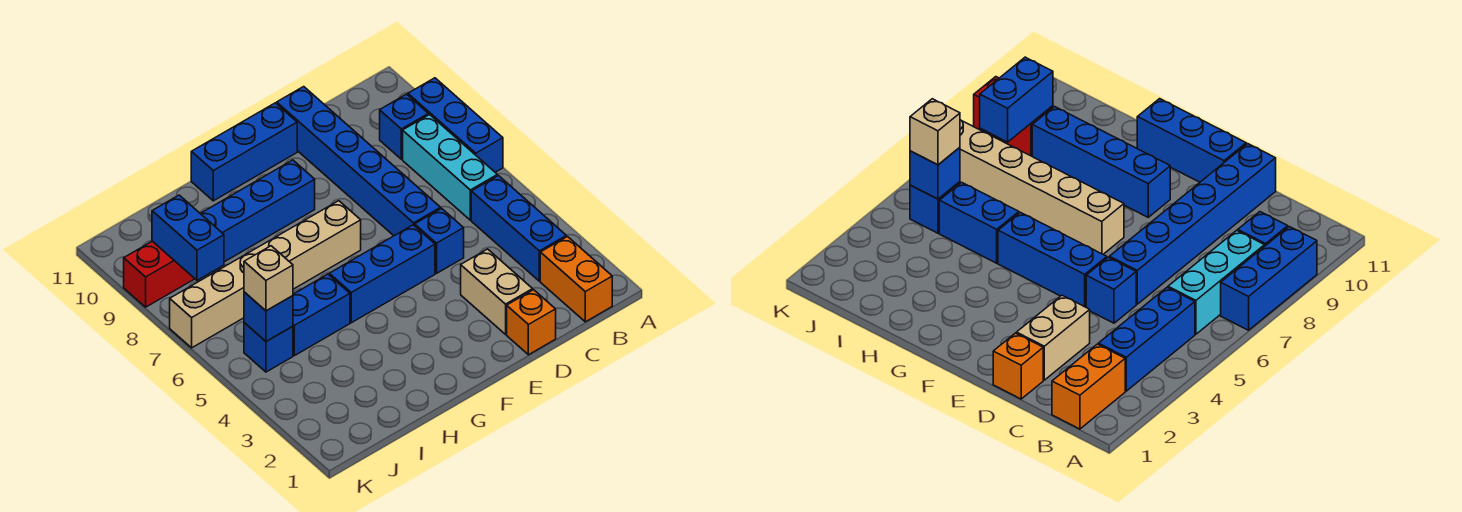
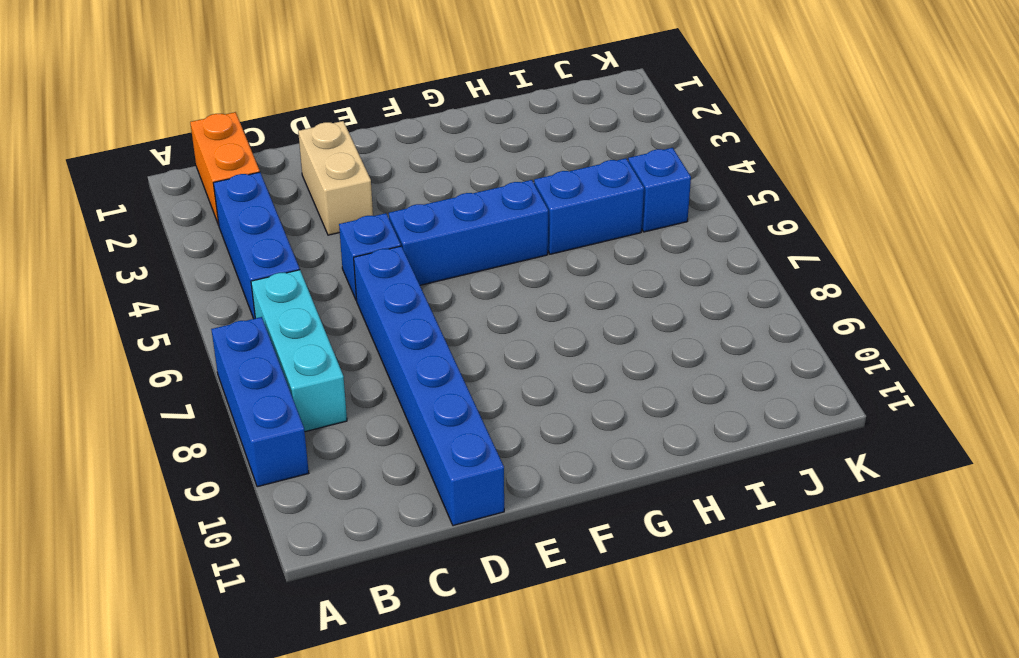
none -> blue brick B9 level 1
none -> orange brick D1 level 1
none -> blue brick E11:G11 level 1

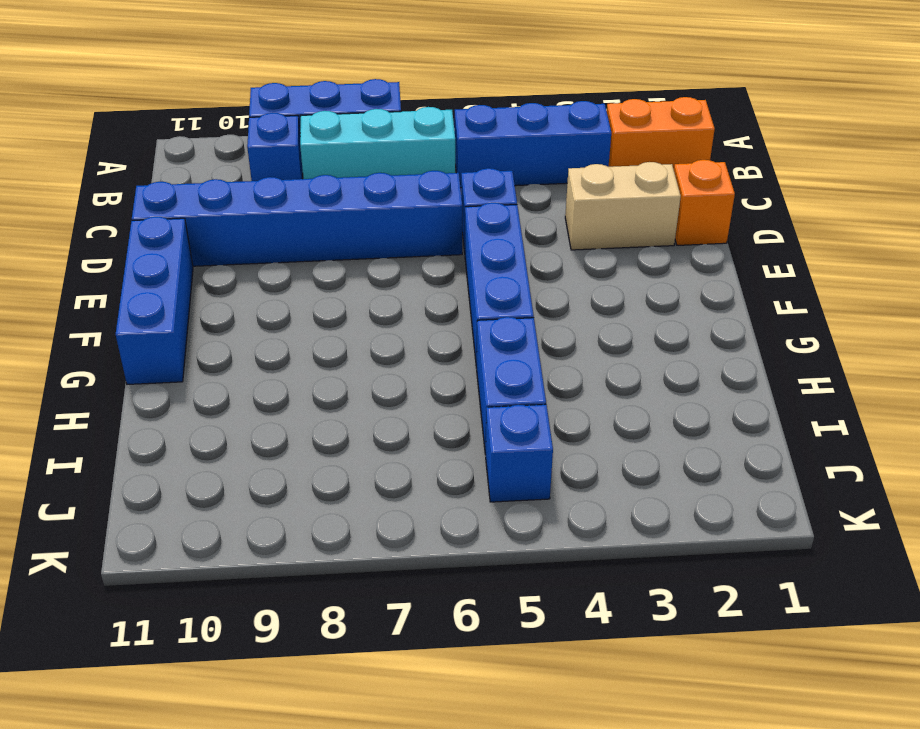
none -> tan brick F7:K7 level 1
none -> blue brick F9:I9 level 1
none -> red brick J9:K9 level 1

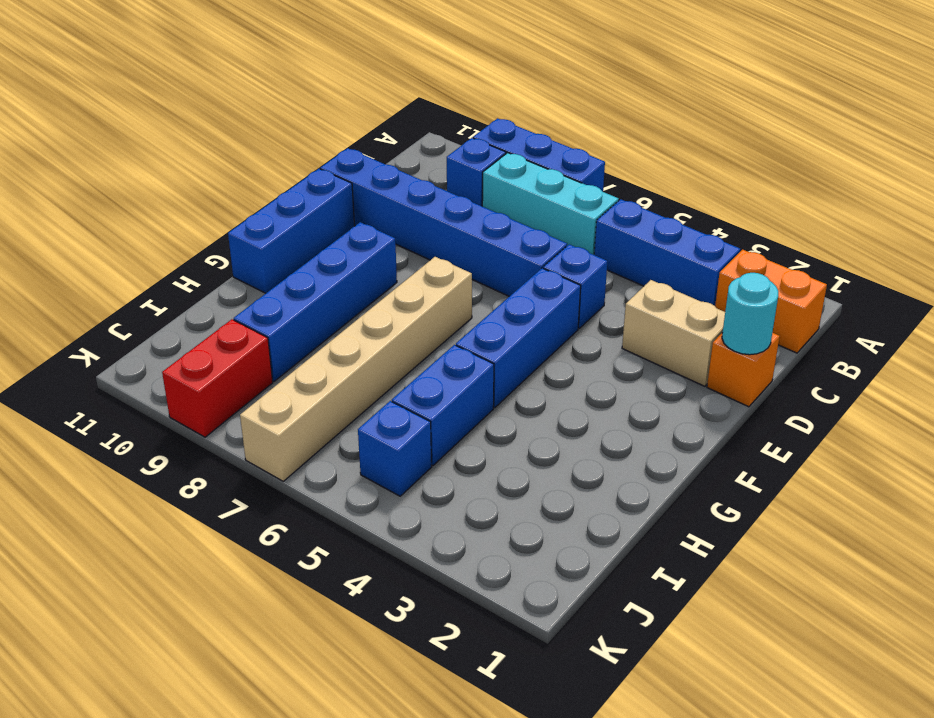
cyan round brick D1 level 2 -> none
none -> blue brick J5 level 2
none -> blue brick J8:J9 level 2
none -> tan brick J5 level 3

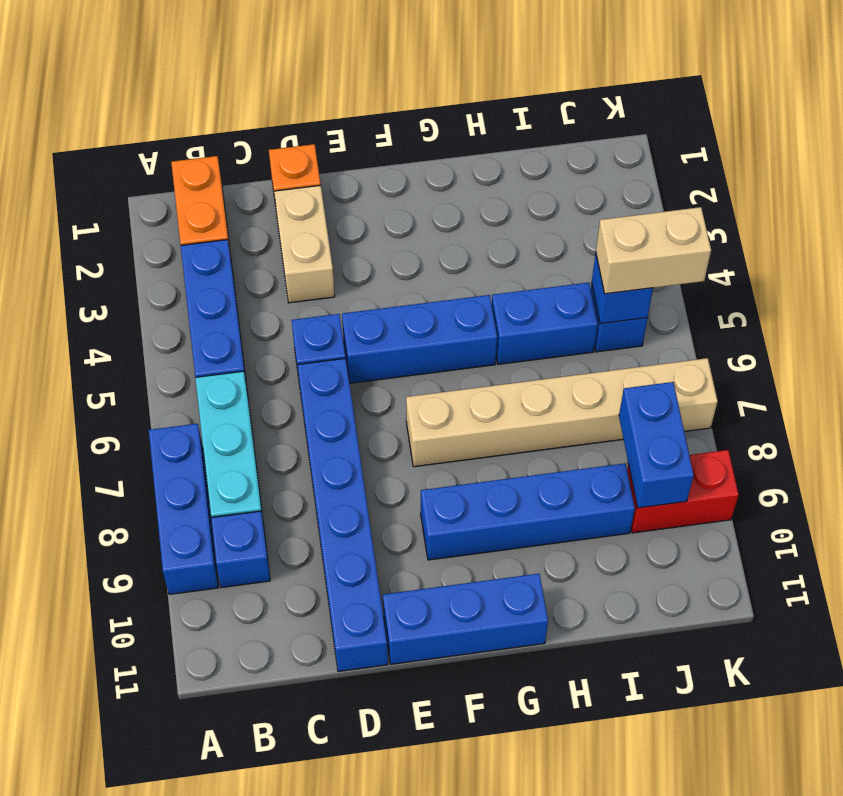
tan brick J5:K5 level 3 -> tan brick J5 level 3

